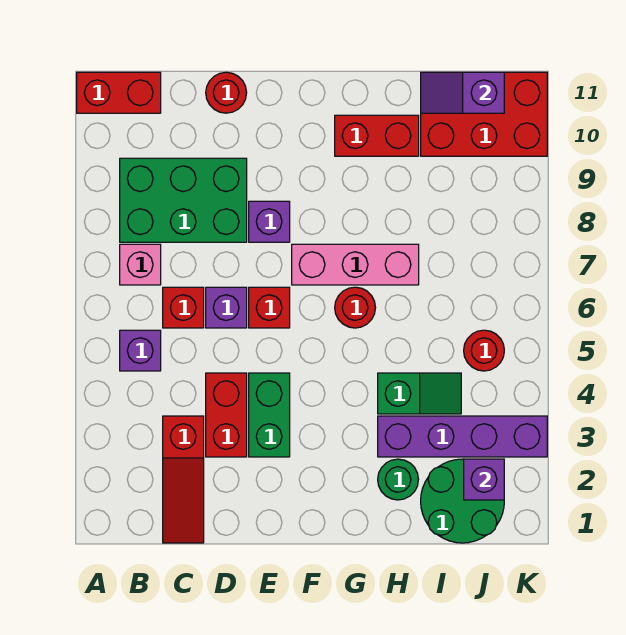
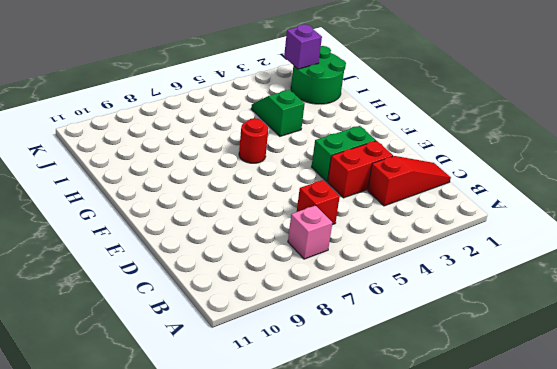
none -> red brick A11:B11 level 1
none -> purple brick B5 level 1
none -> green brick B8:D9 level 1

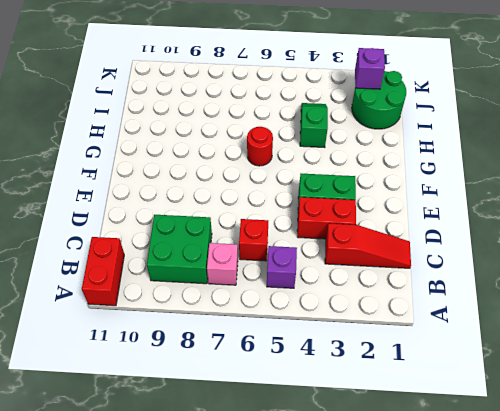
green brick B8:C9 level 1 -> green brick B8:D9 level 1
none -> purple brick D6 level 1
none -> red round brick D11 level 1
none -> red brick E6 level 1

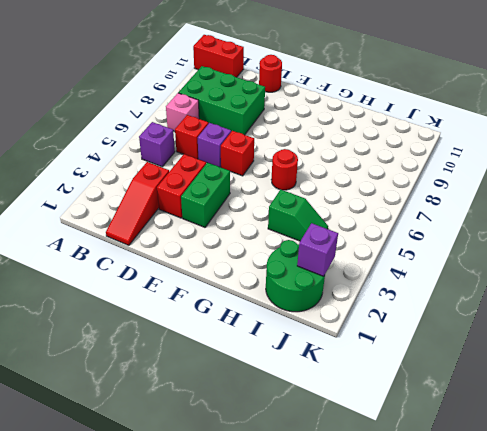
none -> purple brick E8 level 1
none -> pink brick F7:H7 level 1
none -> red brick G10:H10 level 1

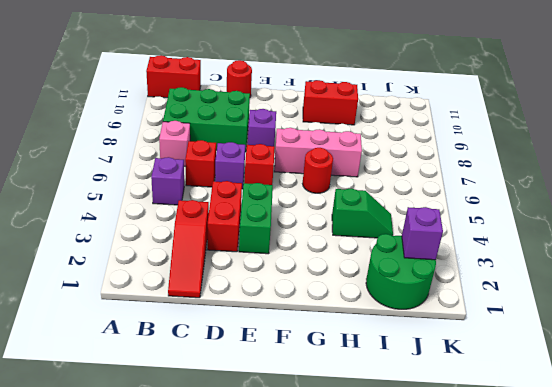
none -> green round brick H2 level 1
none -> purple brick H3:K3 level 1
none -> red brick I10:K11 level 1

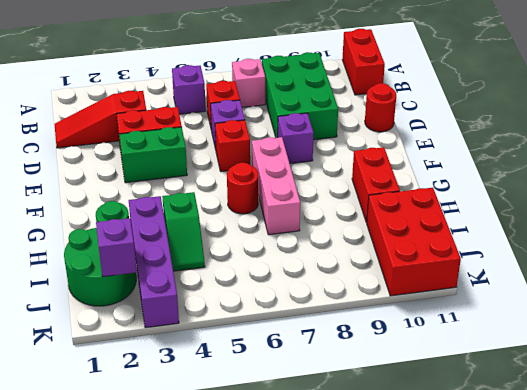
none -> red round brick J5 level 1
none -> purple slope I11:J11 level 2 top J

